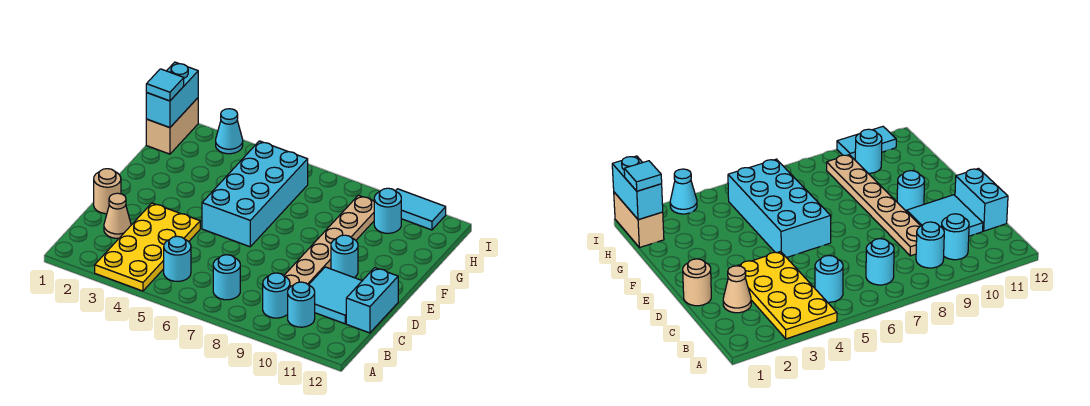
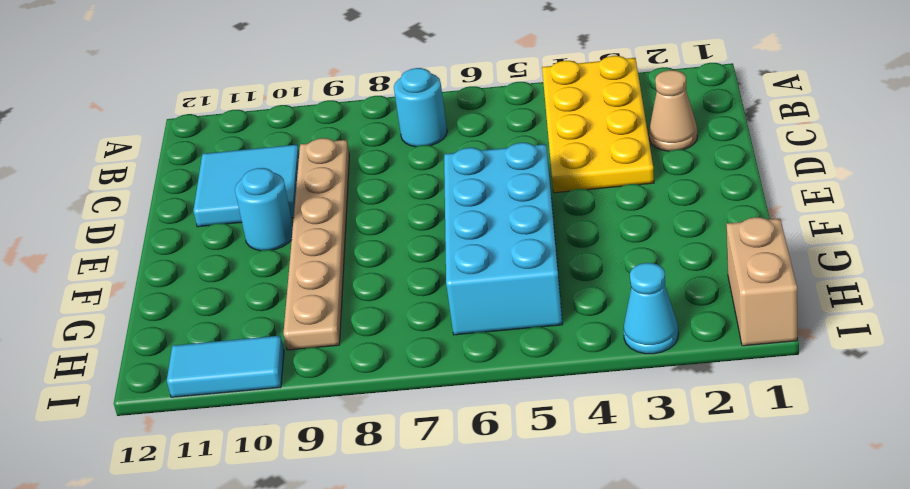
none -> cyan round brick B5 level 1
none -> cyan round brick B9 level 1
none -> cyan round brick B10 level 1

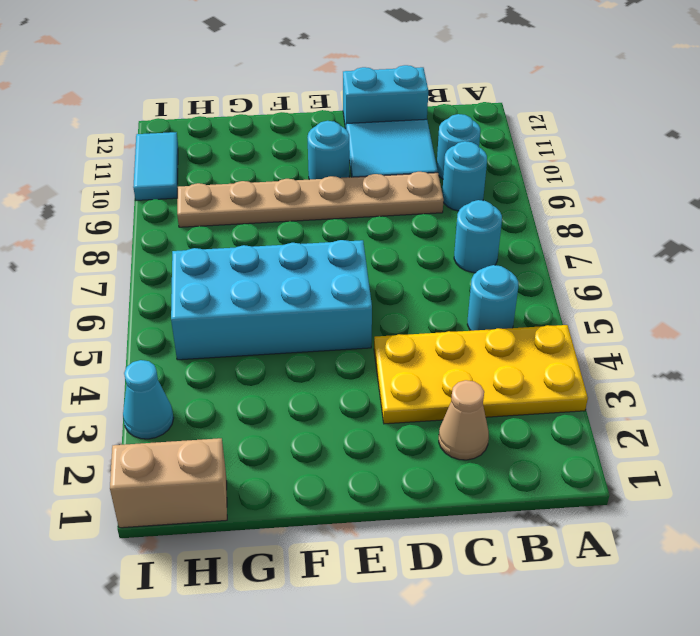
none -> tan round brick D1 level 1
none -> cyan round brick H10 level 1
none -> cyan brick H1:I1 level 2

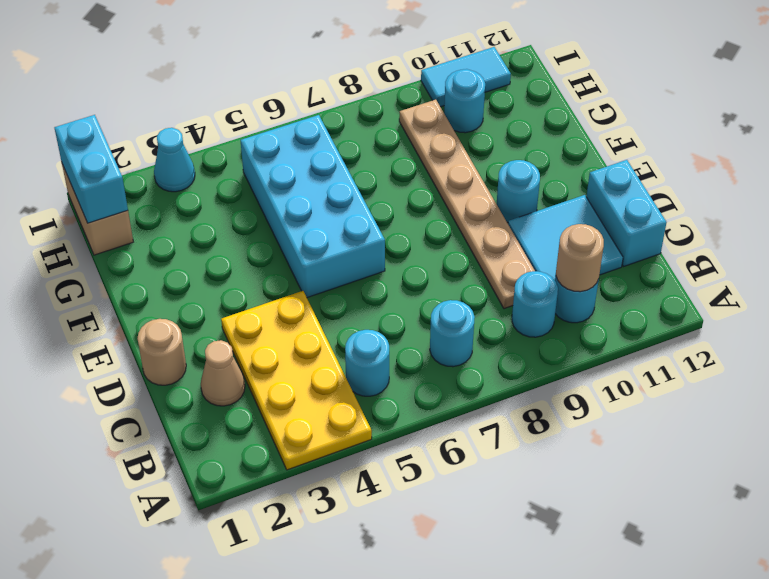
tan round brick B10 level 2 -> none
none -> cyan tile H1 level 3

